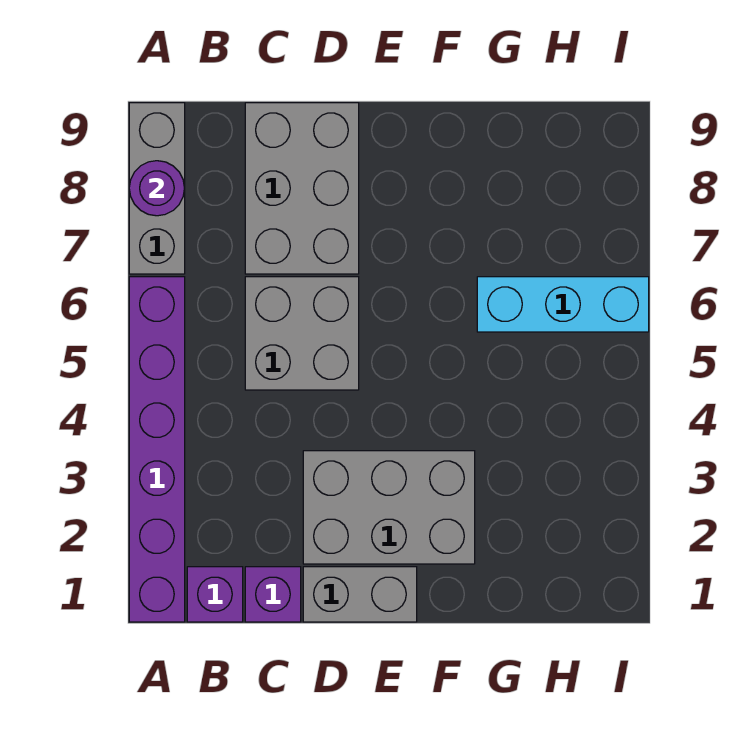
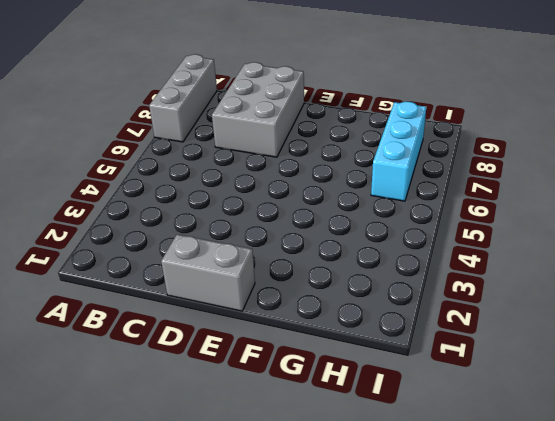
cyan brick H6:H8 level 1 -> cyan brick G6:I6 level 1
none -> purple brick A1:A6 level 1
none -> purple brick B1 level 1

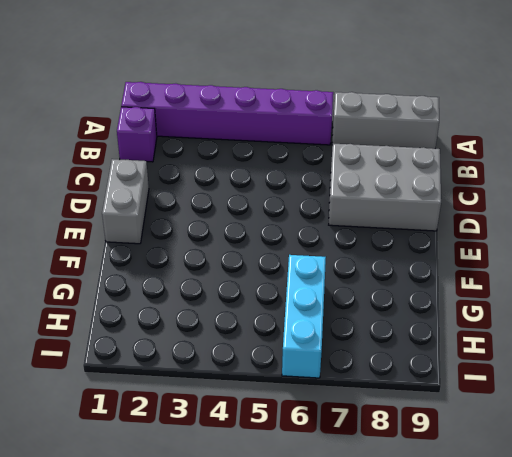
none -> purple brick C1 level 1
none -> grey brick C5:D6 level 1

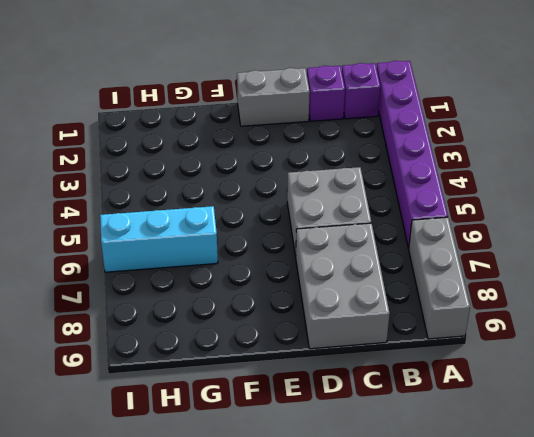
none -> grey brick D2:F3 level 1
none -> purple round brick A8 level 2

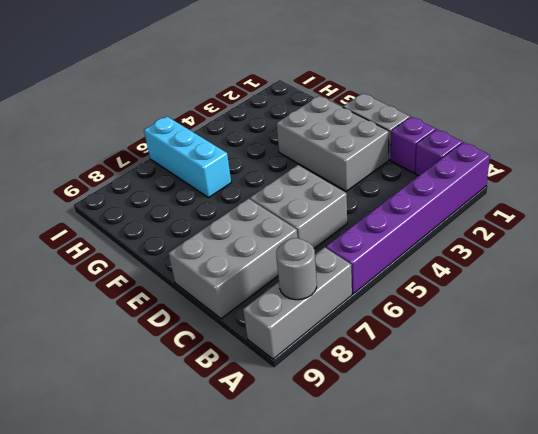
grey round brick A8 level 2 -> purple round brick A8 level 2

